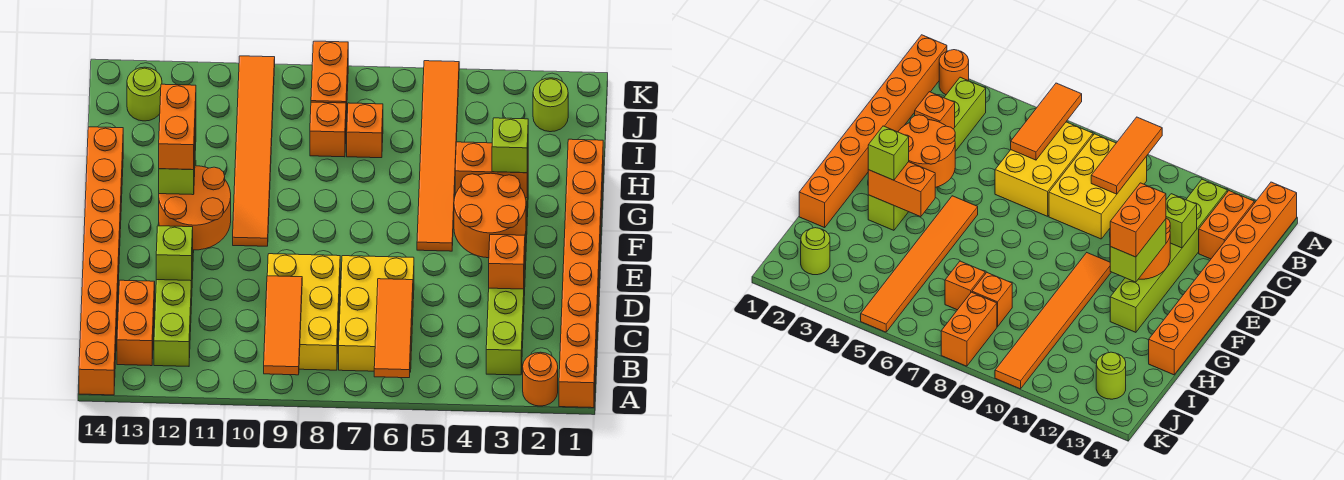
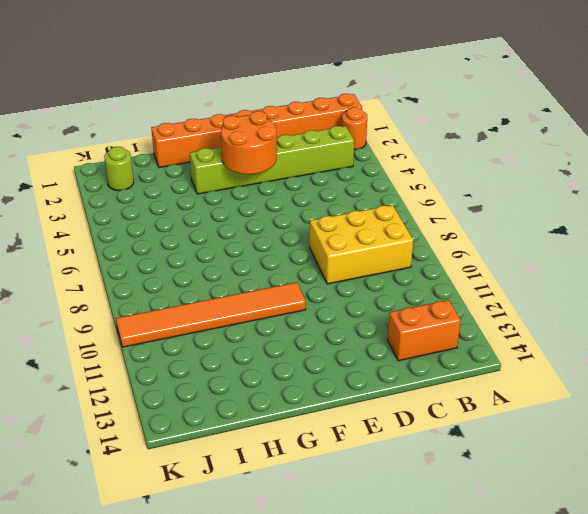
none -> orange brick A14:H14 level 1
none -> yellow brick B6:D7 level 1
none -> lime brick B12:G12 level 1

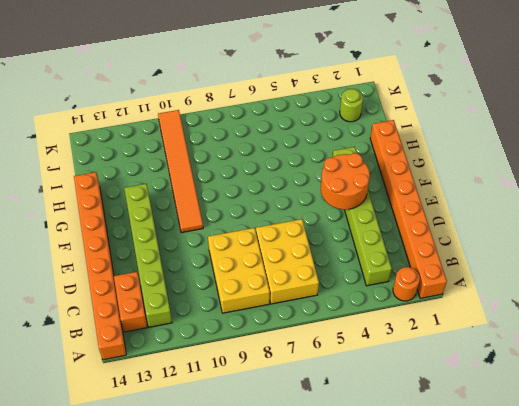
none -> orange tile F5:K5 level 1
none -> orange brick I7 level 1
none -> orange brick I8 level 1

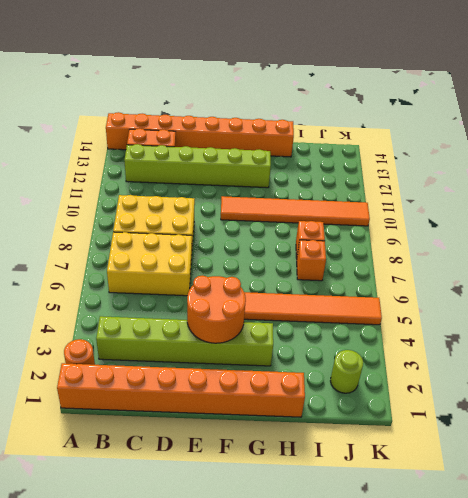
none -> orange brick J8:K8 level 1
none -> lime round brick J13 level 1
none -> orange tile A6:C6 level 2

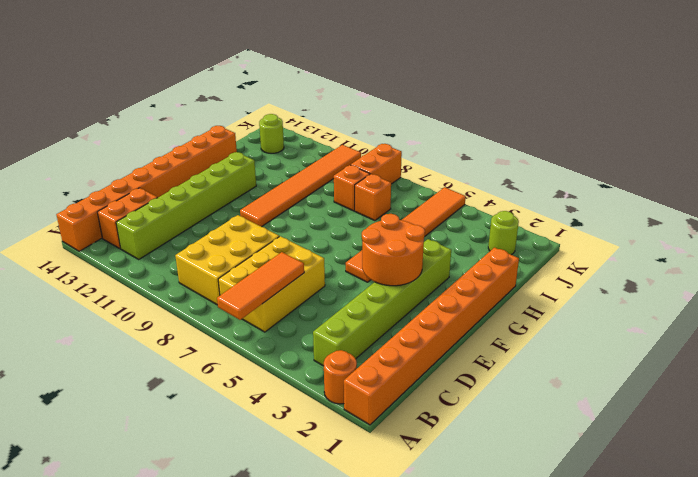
none -> orange tile A9:C9 level 2
none -> orange brick D3 level 2
none -> lime brick D12 level 2

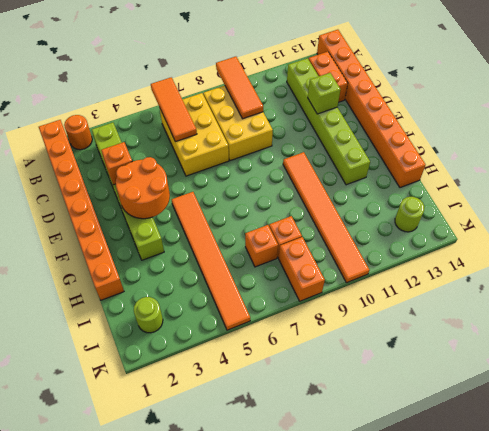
none -> orange round brick E11:F12 level 2
none -> orange brick G3:G4 level 2
none -> lime brick F12:G12 level 3

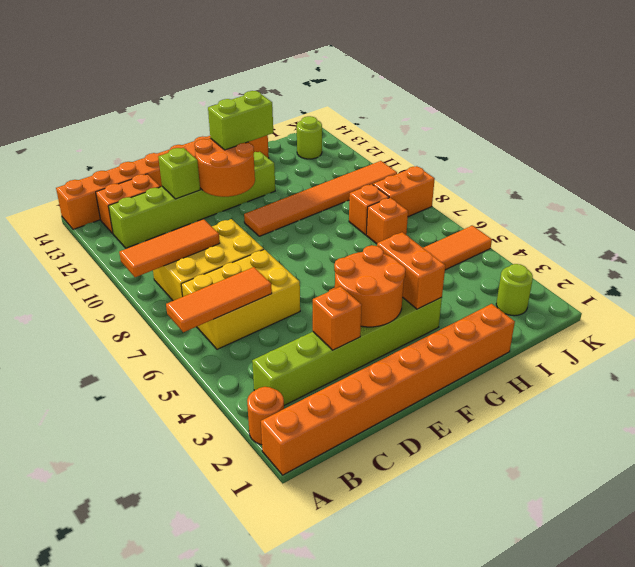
none -> lime brick G3 level 3
none -> orange brick F12:G12 level 4

